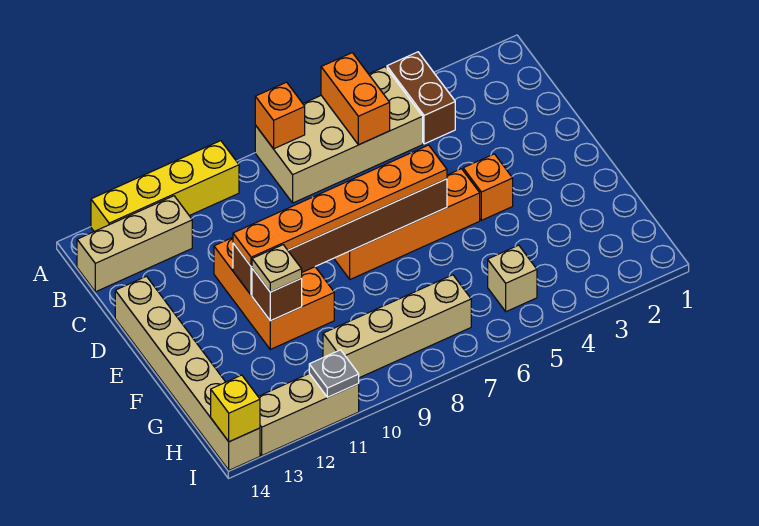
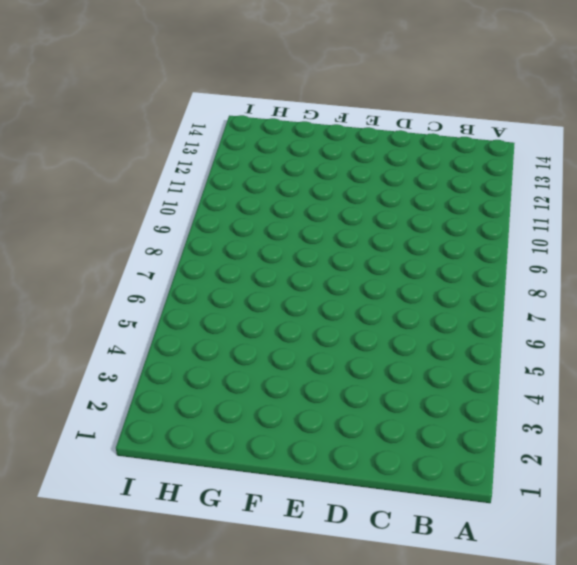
none -> brown brick A4:B4 level 1
none -> tan brick A5:B8 level 1
none -> yellow brick A10:A13 level 1

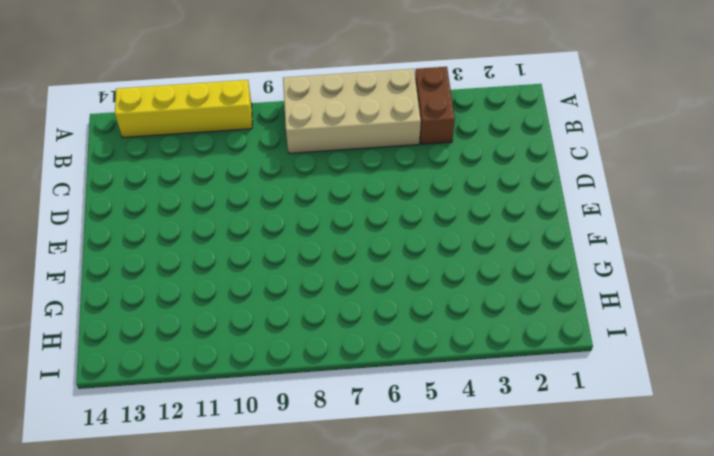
none -> tan brick B12:B14 level 1
none -> orange brick D10:F11 level 1
none -> tan brick D14:I14 level 1

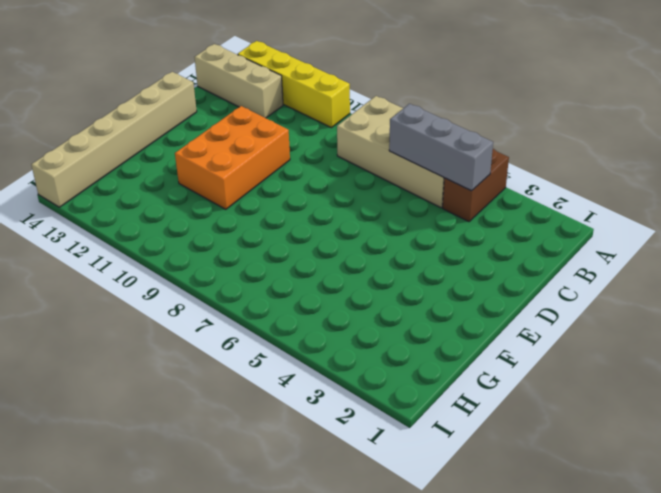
grey brick B4:B6 level 2 -> orange brick A6:B6 level 2
none -> orange brick E4 level 1
none -> orange brick E5:E8 level 1
none -> tan brick H5 level 1

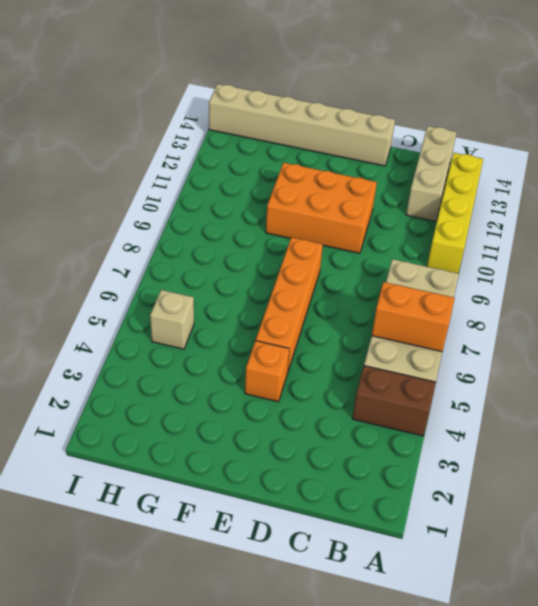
none -> tan brick H7:H10 level 1
none -> tan brick I11:I13 level 1
none -> orange brick A8 level 2

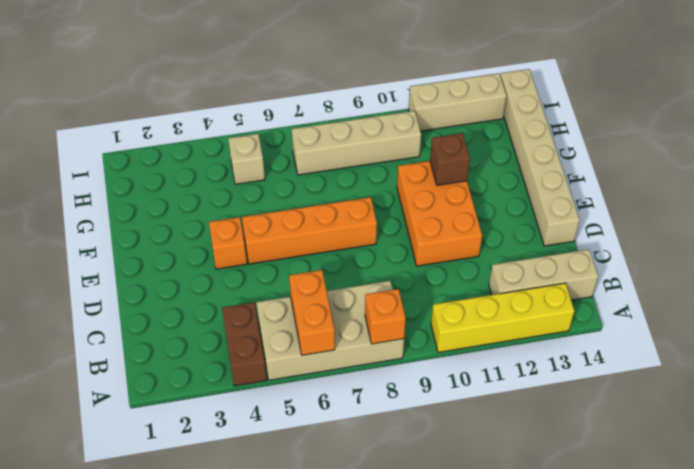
none -> brown brick E6:E11 level 2
none -> grey plate I11 level 2
none -> yellow brick I14 level 2

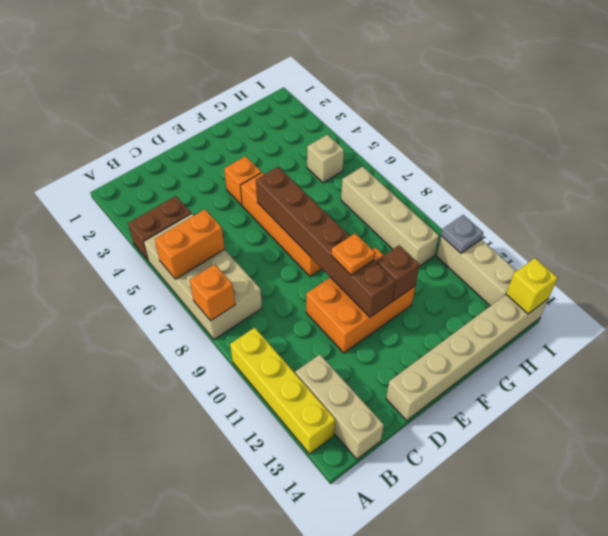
orange plate E10 level 3 -> orange plate E6:E11 level 3
none -> tan plate F11 level 3

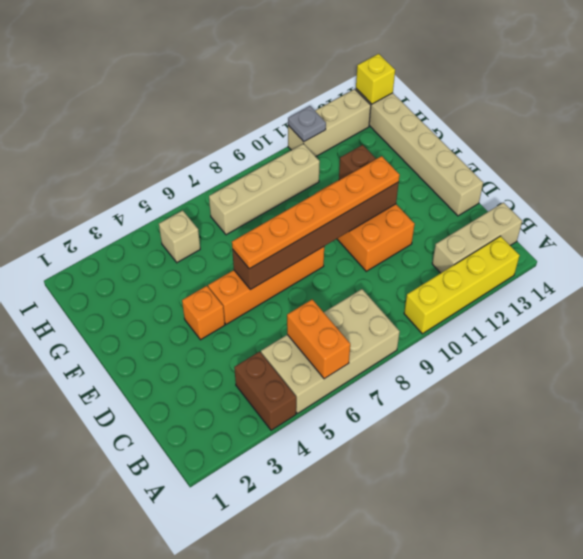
none -> orange brick A8 level 2
none -> tan plate F11 level 3

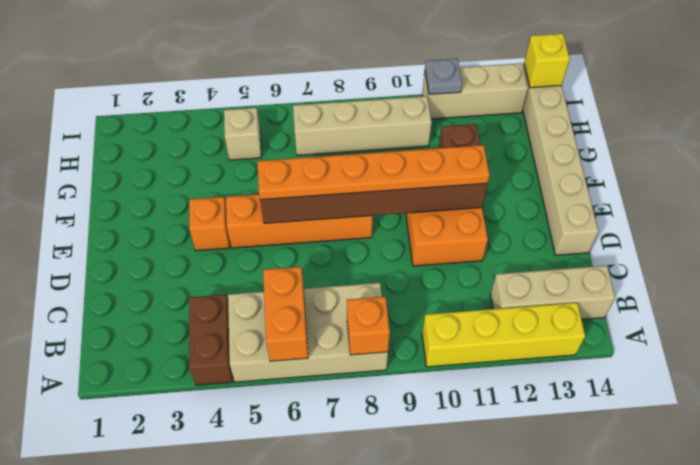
none -> tan plate F11 level 3

